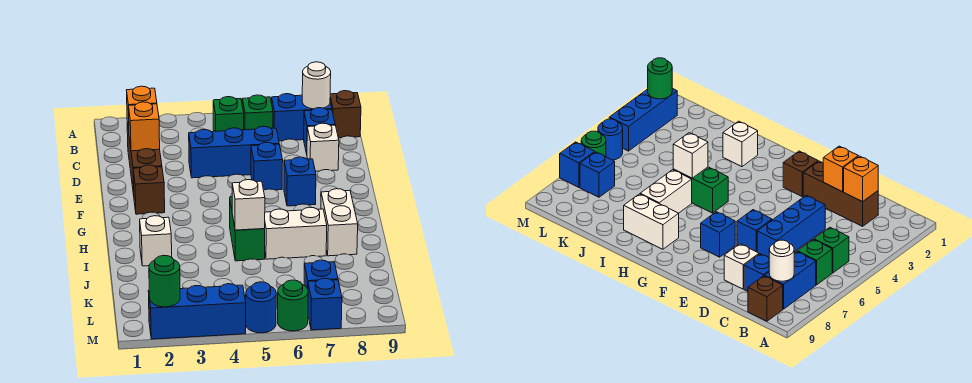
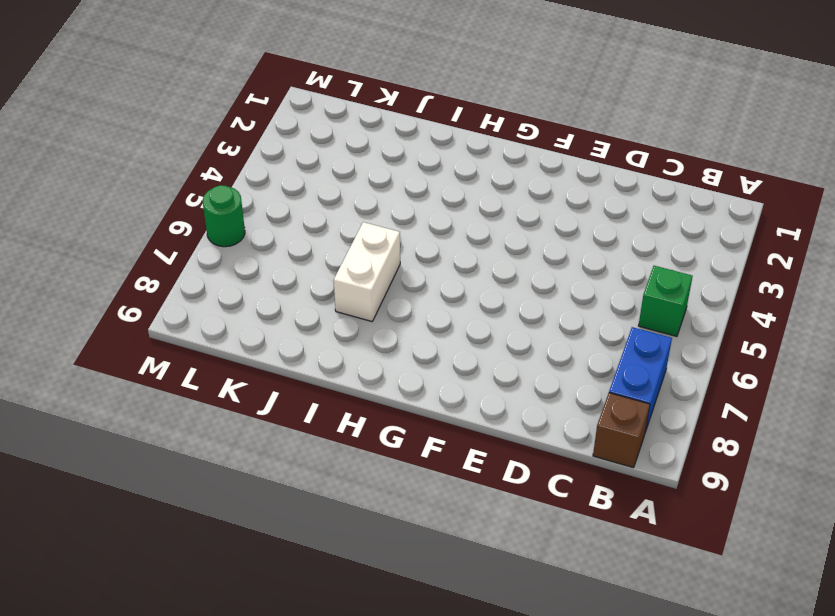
none -> green brick B6 level 1
none -> brown brick C2:E2 level 1
none -> blue brick C8 level 1

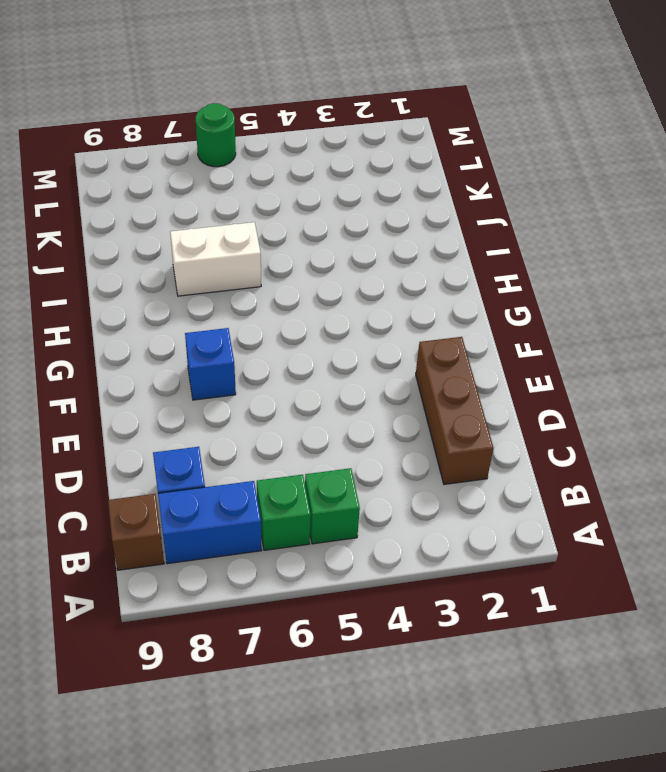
none -> blue brick D4:D6 level 1
none -> white brick D8 level 1
none -> blue brick E6 level 1

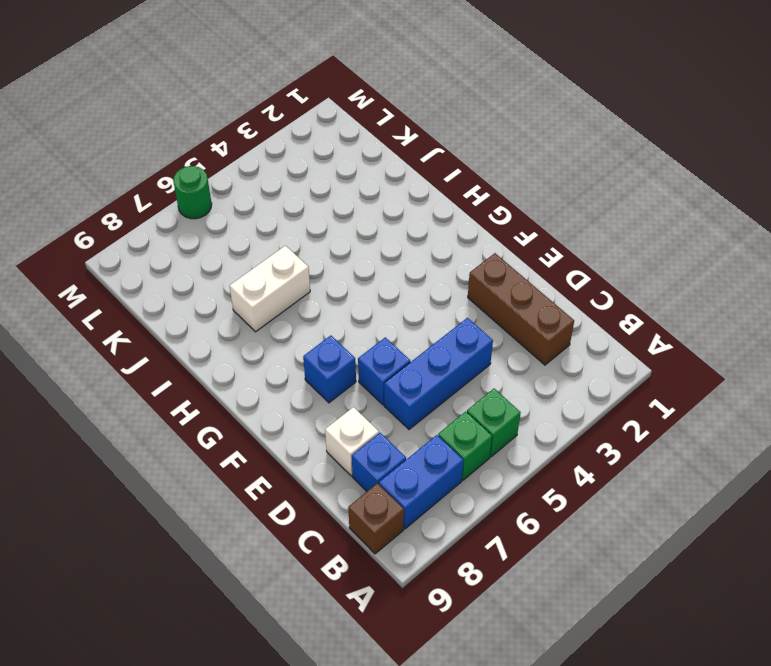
none -> brown brick F2 level 1
none -> green brick H5:I5 level 1
none -> white brick H8:I8 level 1

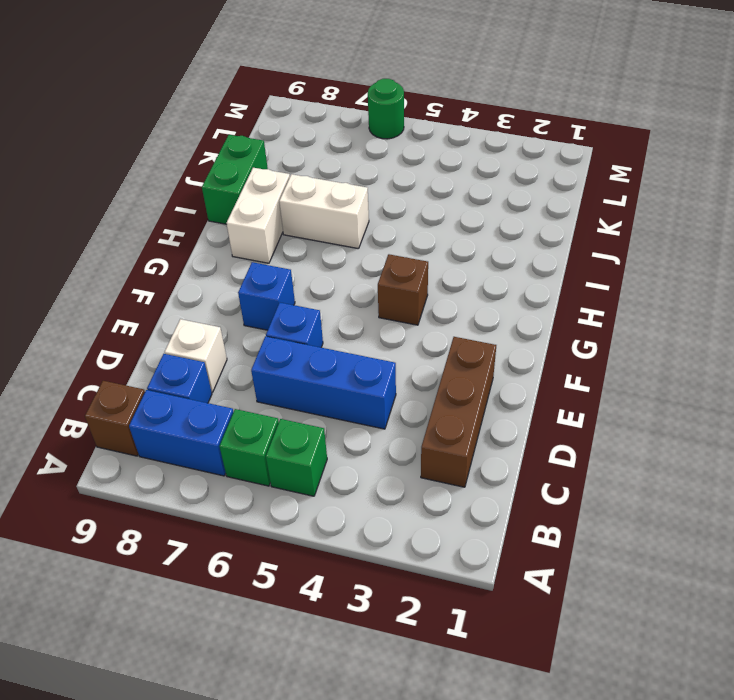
brown brick G4 level 1 -> brown brick F2 level 1
green brick I9:J9 level 1 -> green brick H5:I5 level 1
none -> white brick I2 level 1
none -> blue brick L7 level 1
none -> blue brick M2:M4 level 1

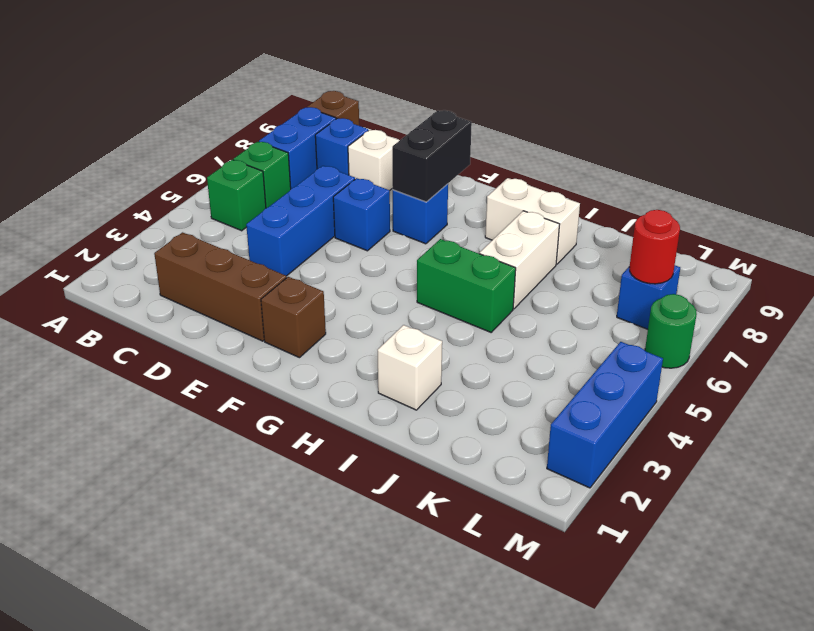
black brick F7:F8 level 2 -> none
red round brick L7 level 2 -> none
none -> blue round brick M5 level 1
none -> blue brick M7 level 1
none -> white round brick B8 level 2

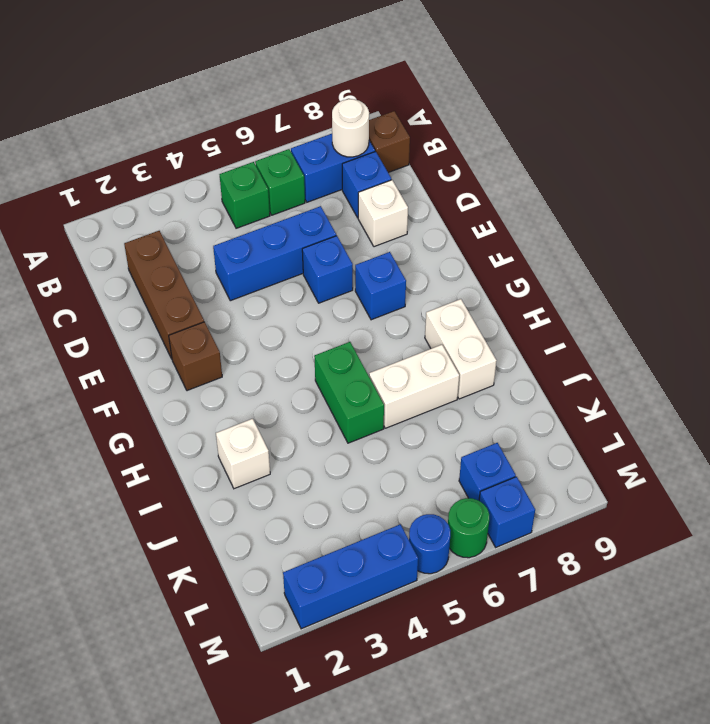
none -> orange brick C2 level 2
none -> orange brick D2 level 2
none -> white brick I5 level 2

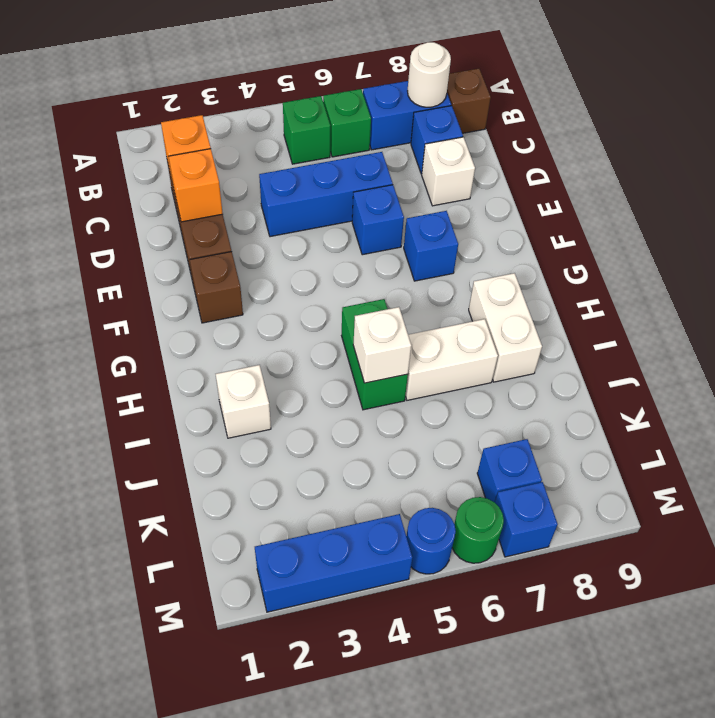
none -> green round brick M2 level 2

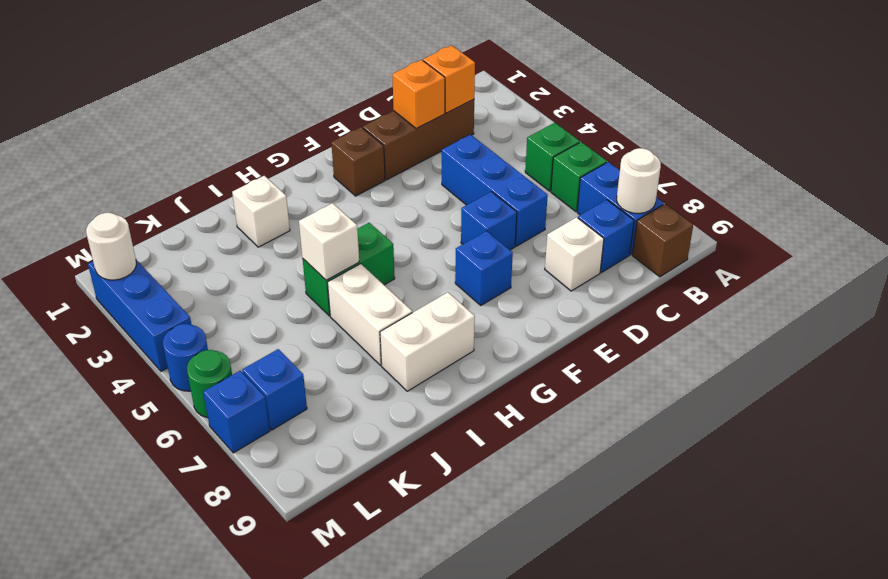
white round brick M2 level 2 -> green round brick M2 level 2

